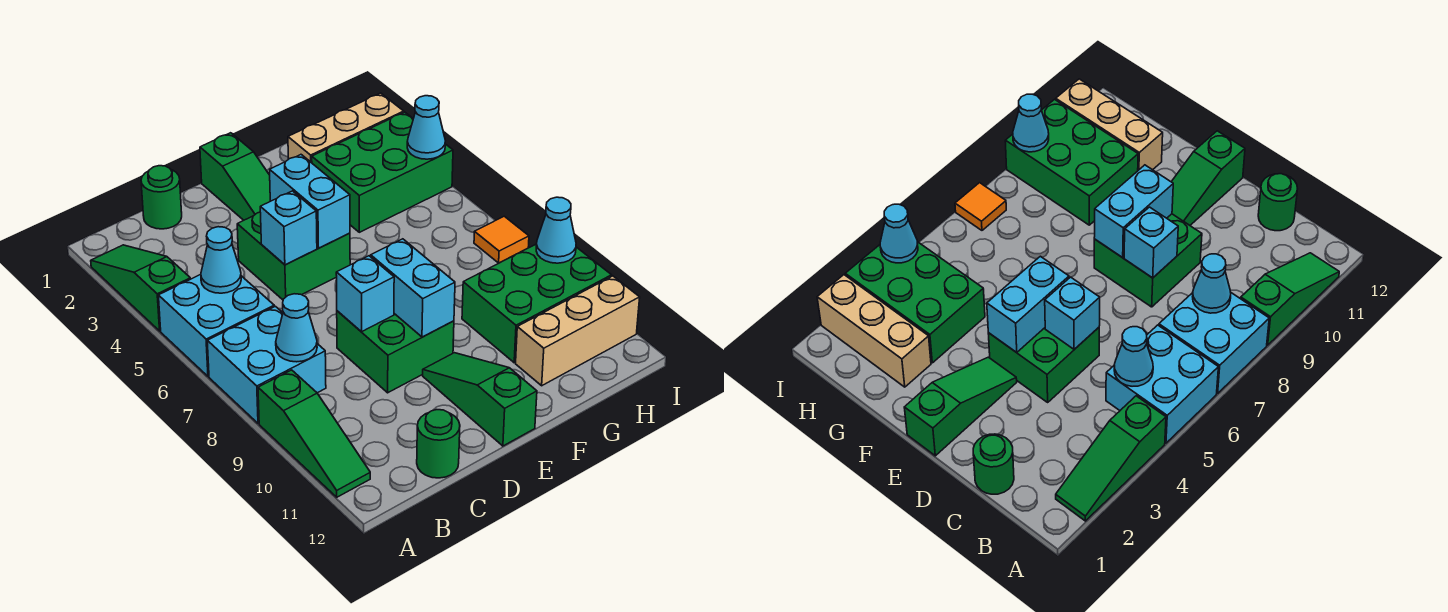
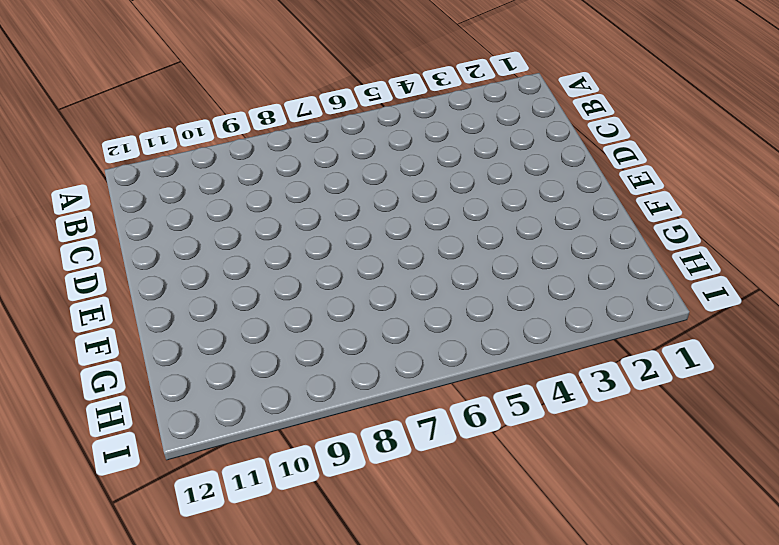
none -> green slope A2:A4 level 1 top 4
none -> cyan brick A5:B6 level 1
none -> cyan brick A7:B8 level 1

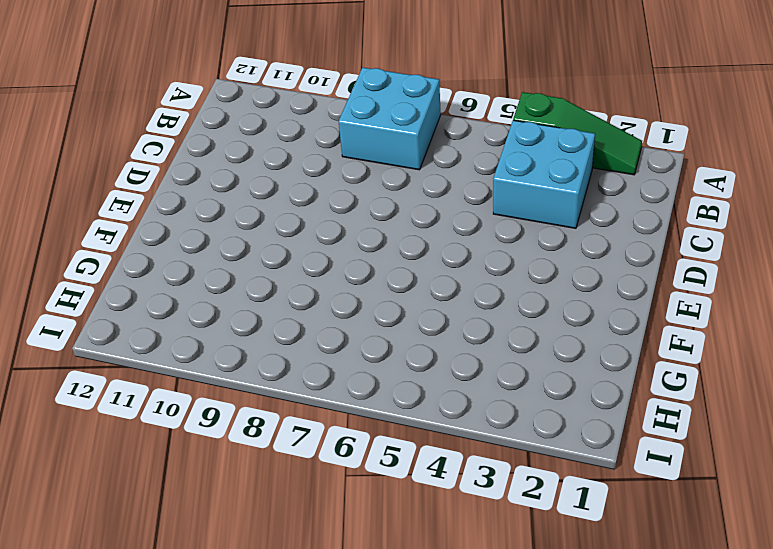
cyan brick B3:C4 level 1 -> cyan brick A5:B6 level 1
none -> green slope A9:A11 level 1 top 9
none -> green round brick C1 level 1
none -> green round brick C12 level 1

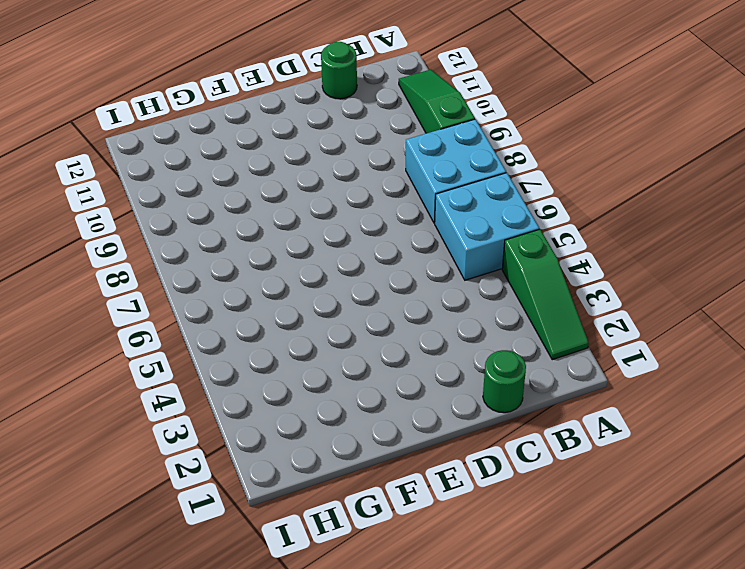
none -> green brick D4:E5 level 1
none -> green brick D8:E9 level 1
none -> green slope E1:E3 level 1 top 1

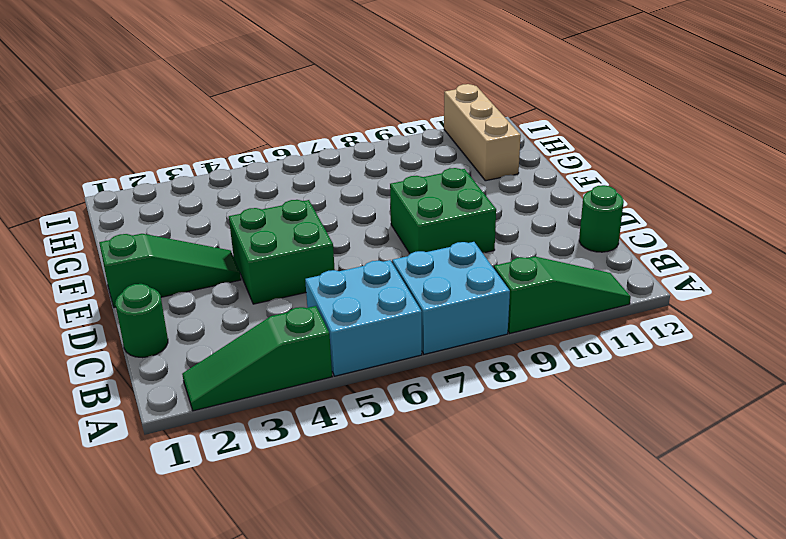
none -> green slope E10:E12 level 1 top 12
none -> tan brick G2:I2 level 1
none -> green brick G3:I4 level 1

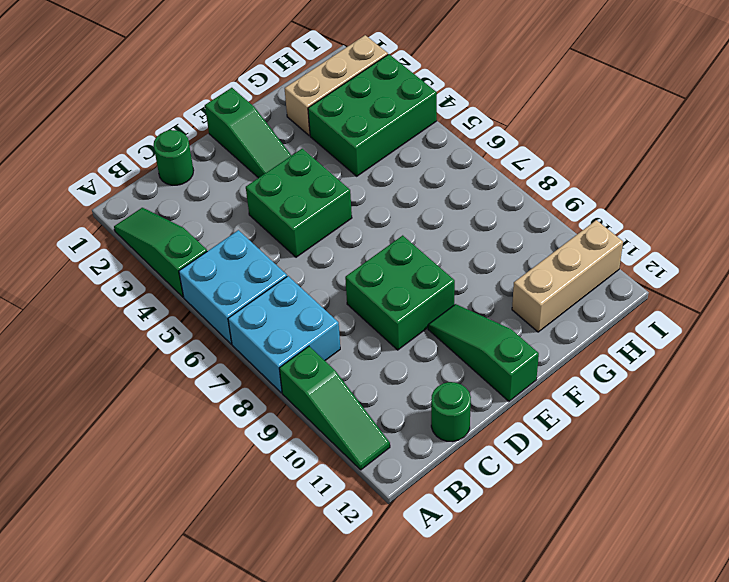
none -> green brick G9:I10 level 1
none -> orange tile I7 level 1
none -> cyan cone B5 level 2

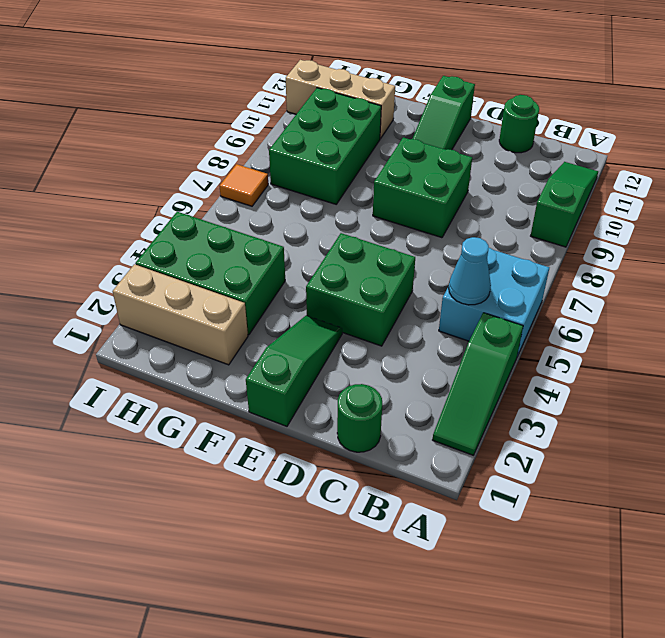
green brick G8:H10 level 1 -> green brick G9:I10 level 1
none -> cyan brick A7:B8 level 1
none -> cyan cone B8 level 2
none -> cyan brick D5 level 2

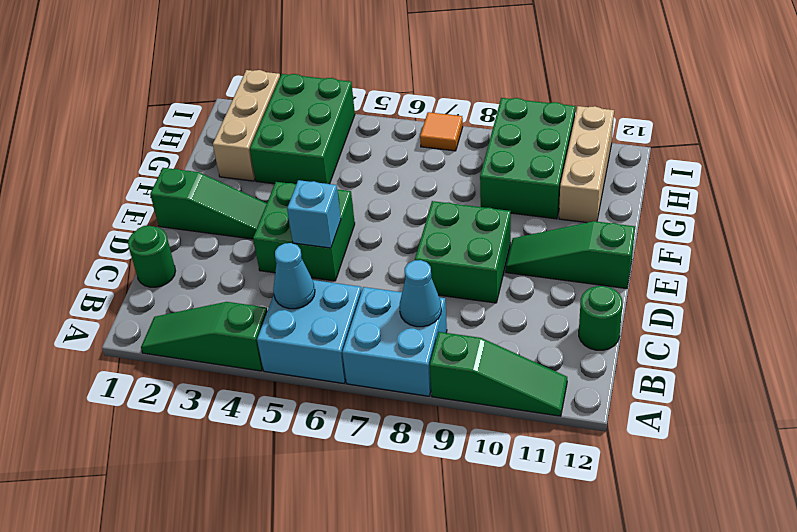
none -> cyan brick D8 level 2
none -> cyan brick E4:E5 level 2
none -> cyan brick E8:E9 level 2

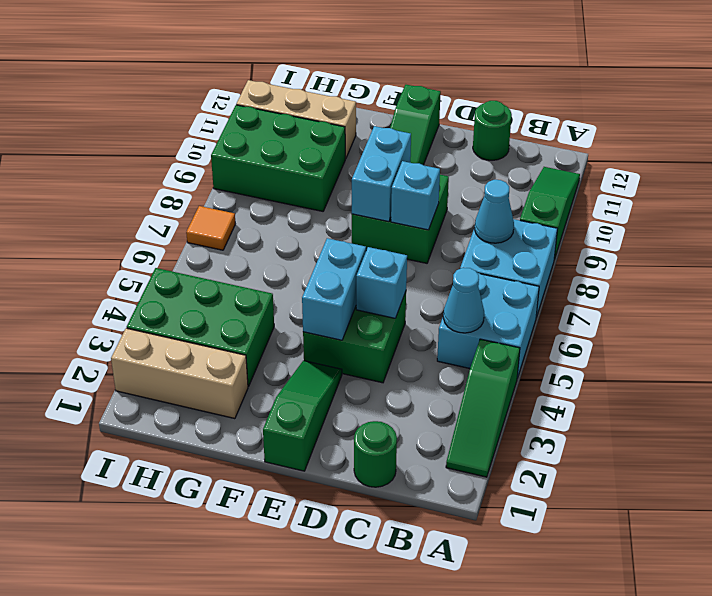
none -> cyan cone I4 level 2
none -> cyan cone I9 level 2

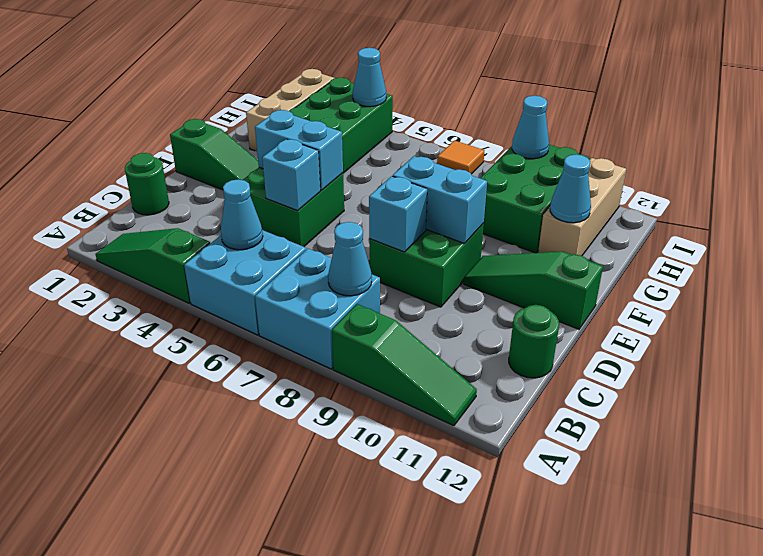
cyan cone G11 level 2 -> none

